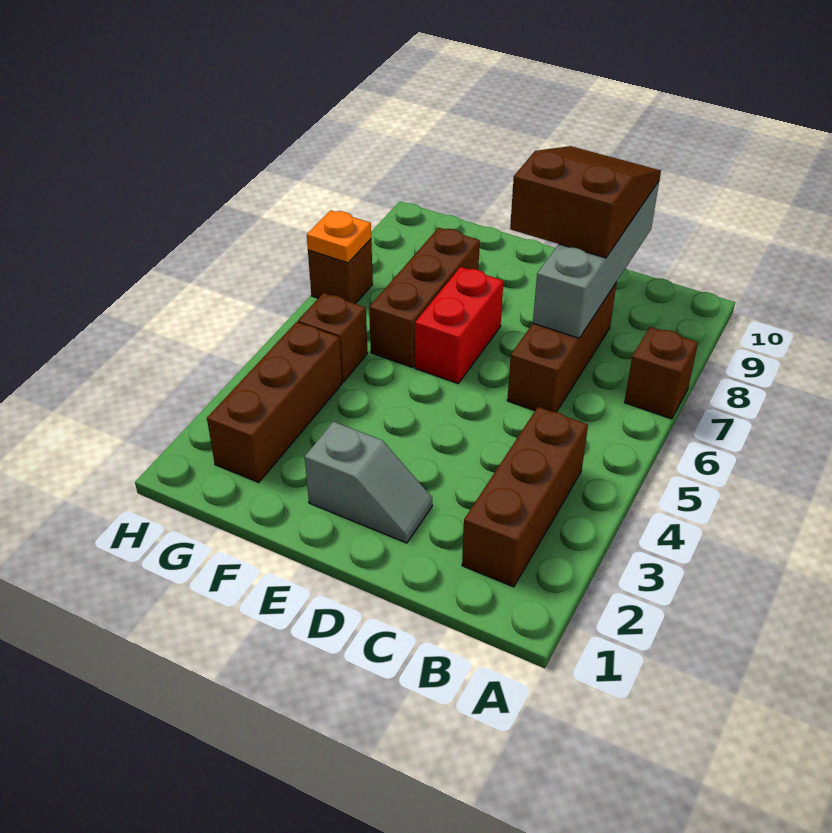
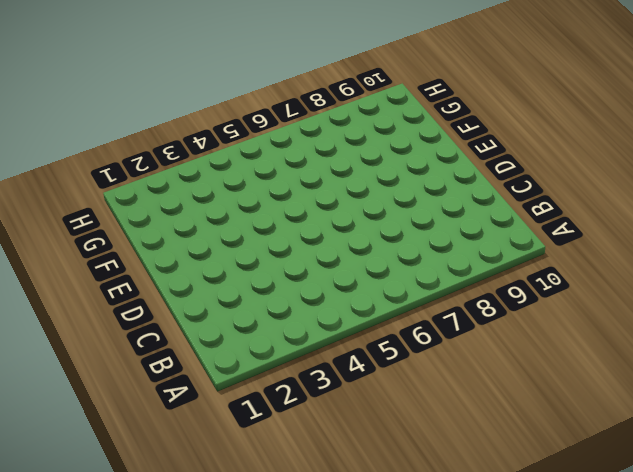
none -> brown brick A7 level 1
none -> brown brick B2:B4 level 1
none -> brown brick C6:C8 level 1

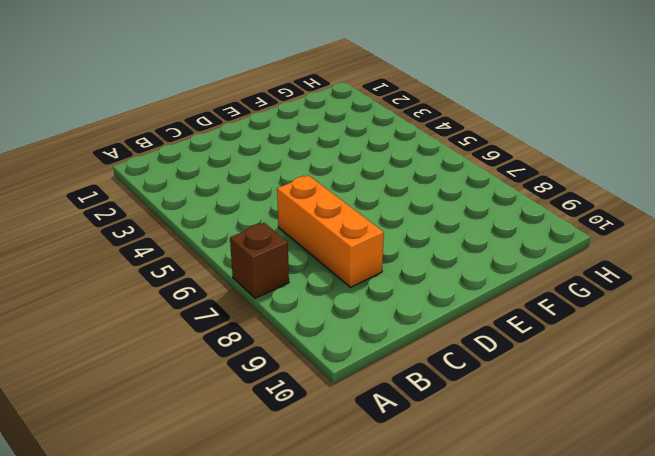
orange brick C6:C8 level 1 -> brown brick C6:C8 level 1
none -> brown brick B2:B4 level 1
none -> grey slope D2:E2 level 1 top E
none -> red brick E6:E7 level 1

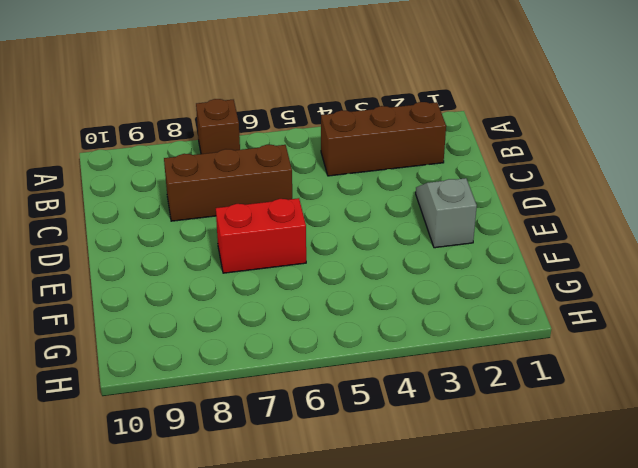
none -> brown brick F6:F8 level 1
none -> brown brick G2:G4 level 1
none -> brown brick G5 level 1

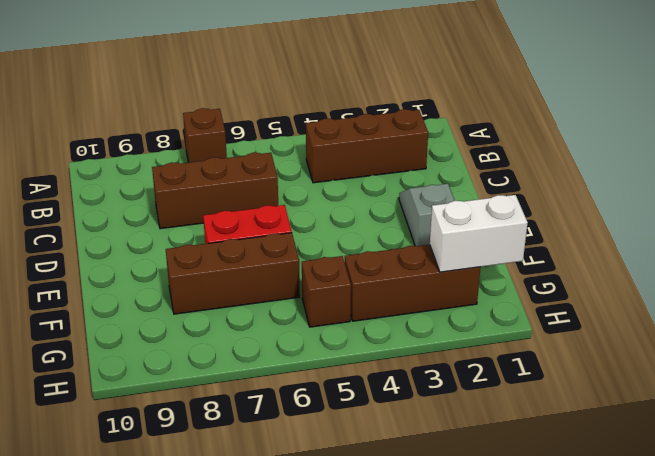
white brick G1:G2 level 2 -> none
none -> brown brick H7 level 1
none -> grey brick C7:C10 level 2
none -> orange plate H7 level 2

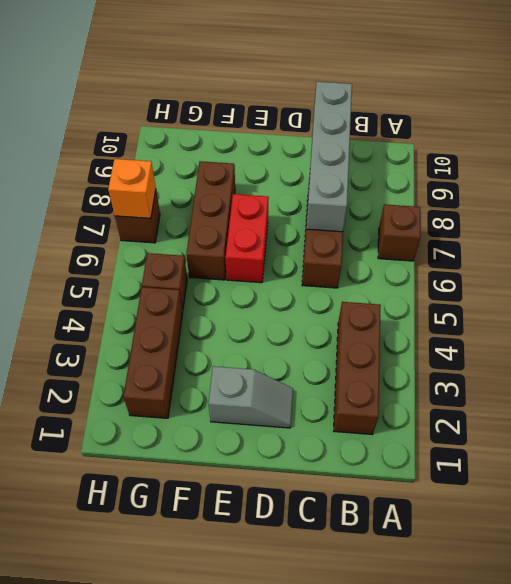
orange brick H7 level 2 -> orange plate H7 level 2
none -> brown slope C8:D10 level 3 top 8

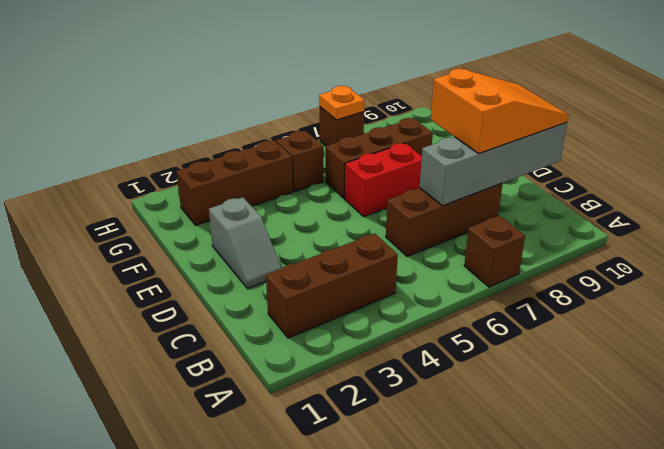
orange slope C8:D10 level 3 top 8 -> brown slope C8:D10 level 3 top 8

